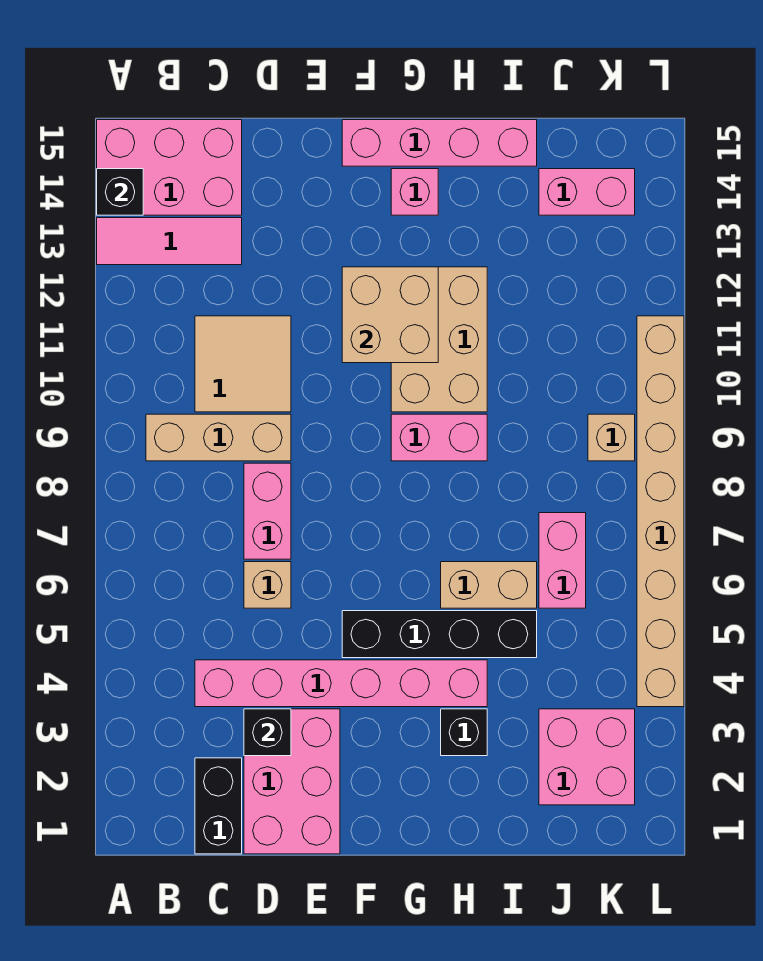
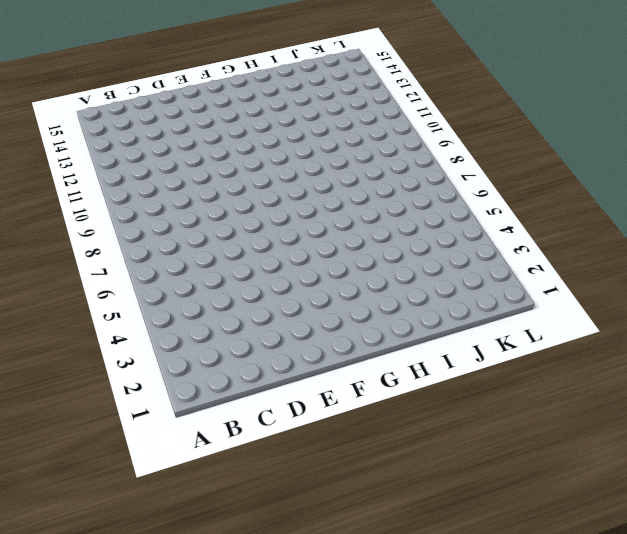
none -> pink tile A13:C13 level 1
none -> pink brick A14:C15 level 1
none -> tan brick B9:D9 level 1

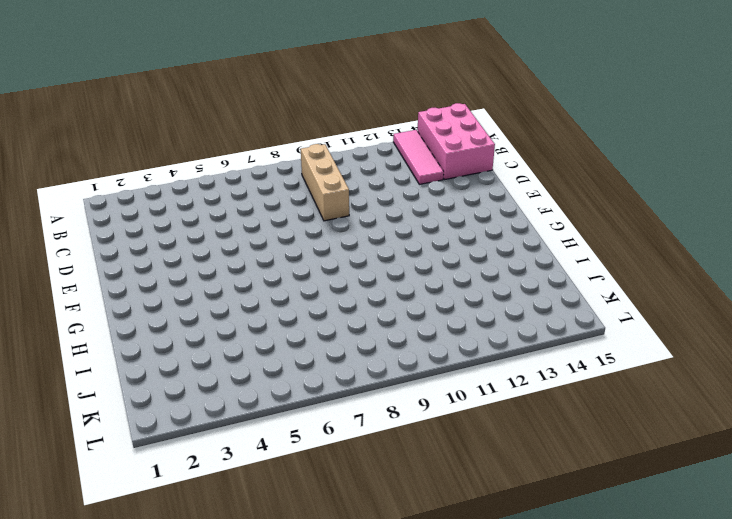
none -> black brick C1:C2 level 1
none -> pink brick C4:H4 level 1
none -> tan tile C10:D11 level 1

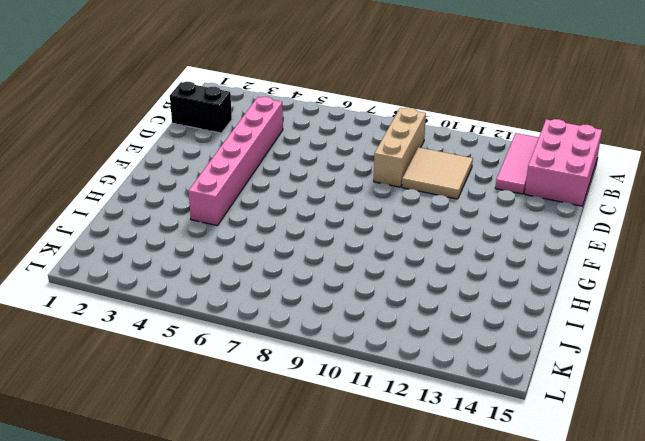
none -> pink brick D1:E3 level 1
none -> tan brick D6 level 1
none -> pink brick D7:D8 level 1

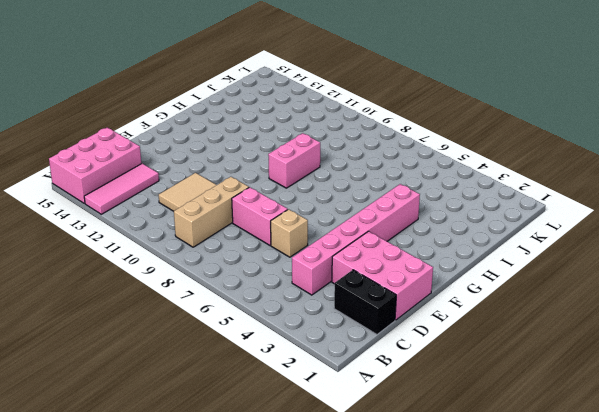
none -> black brick F5:I5 level 1
none -> pink brick F15:I15 level 1
none -> tan brick G10:H12 level 1

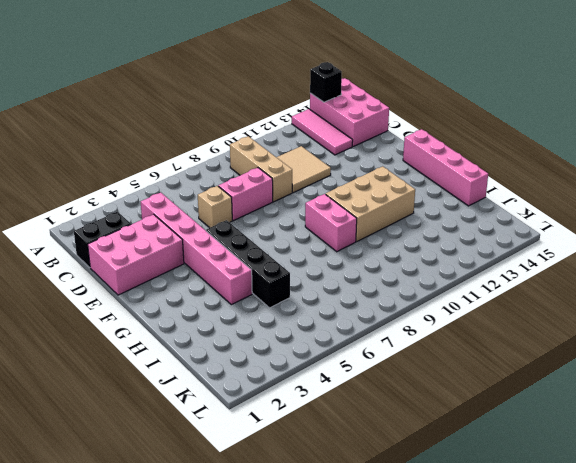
none -> pink brick G14 level 1
none -> black brick H3 level 1
none -> tan brick H6:I6 level 1

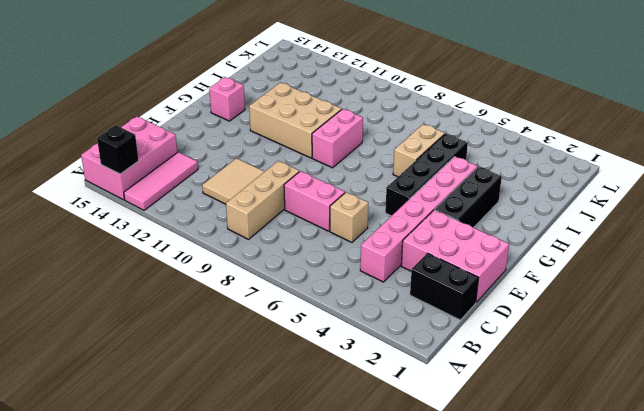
black brick F3:H3 level 1 -> black brick H3 level 1
none -> pink brick F15:I15 level 1
none -> pink brick J2:K3 level 1
none -> pink brick J6:J7 level 1

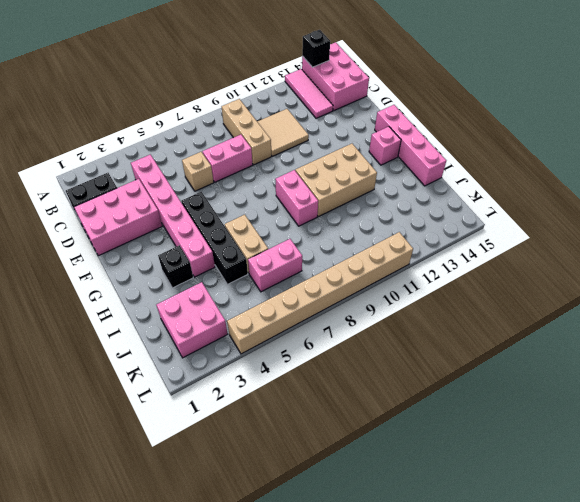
none -> pink brick J14:K14 level 1
none -> tan brick K9 level 1
none -> black brick D3 level 2

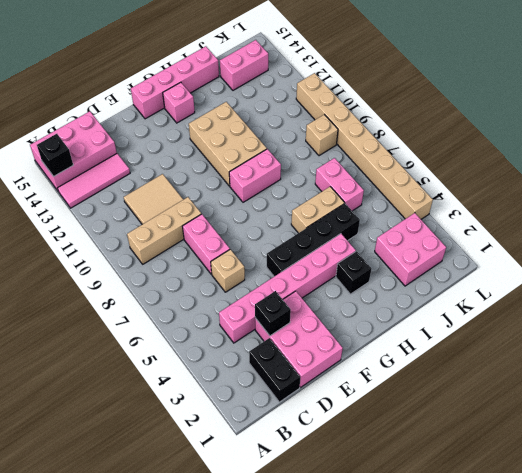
none -> tan brick F11:G12 level 2

